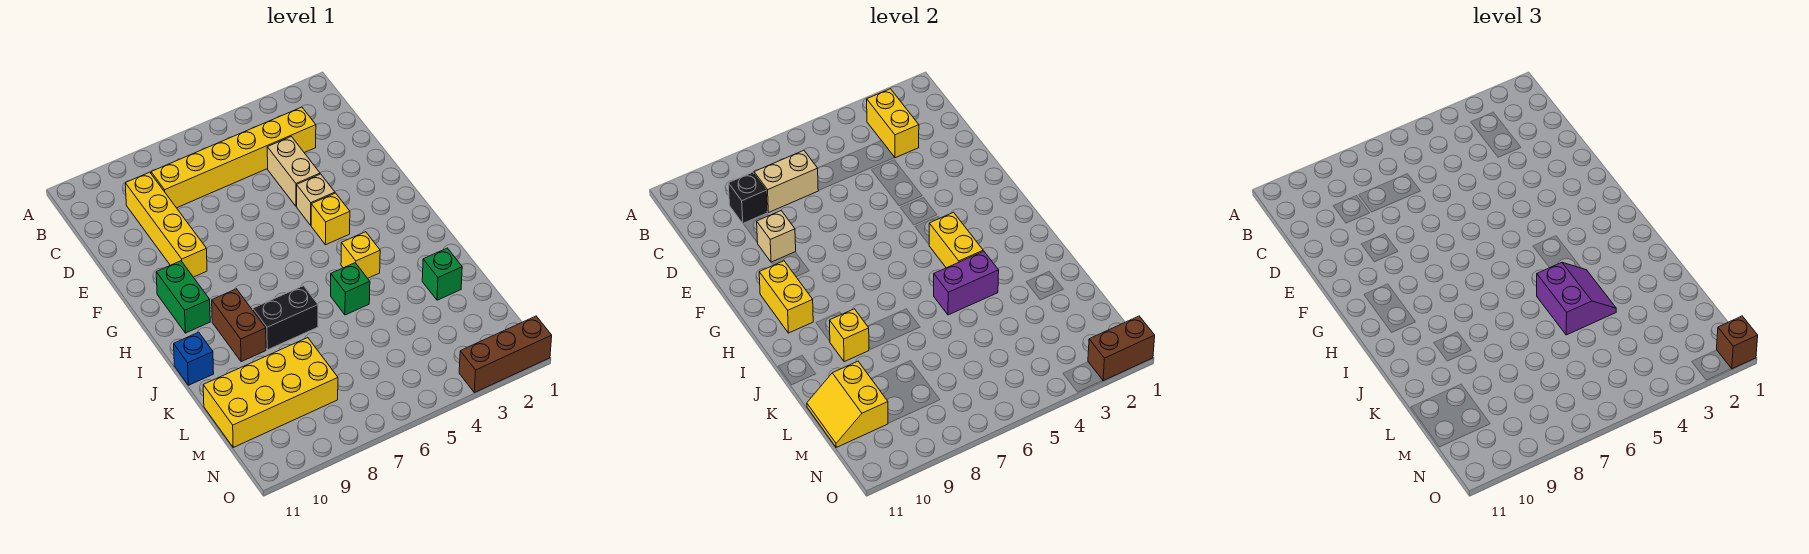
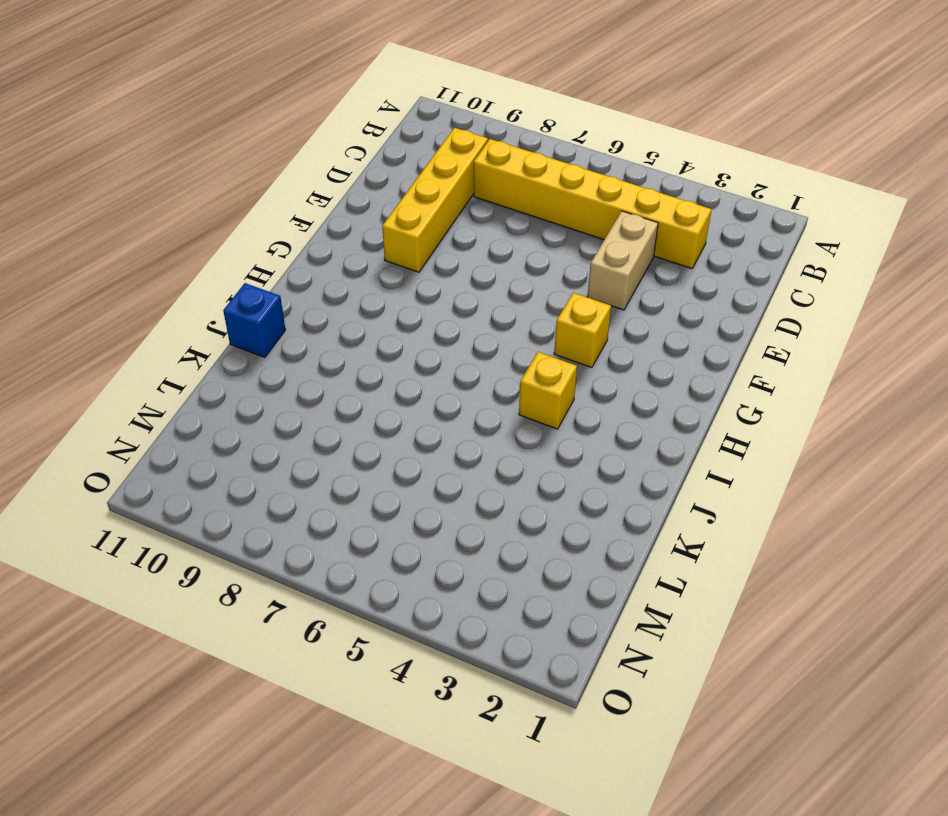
none -> tan brick F4 level 1
none -> green brick G10:H10 level 1
none -> brown brick I9:J9 level 1

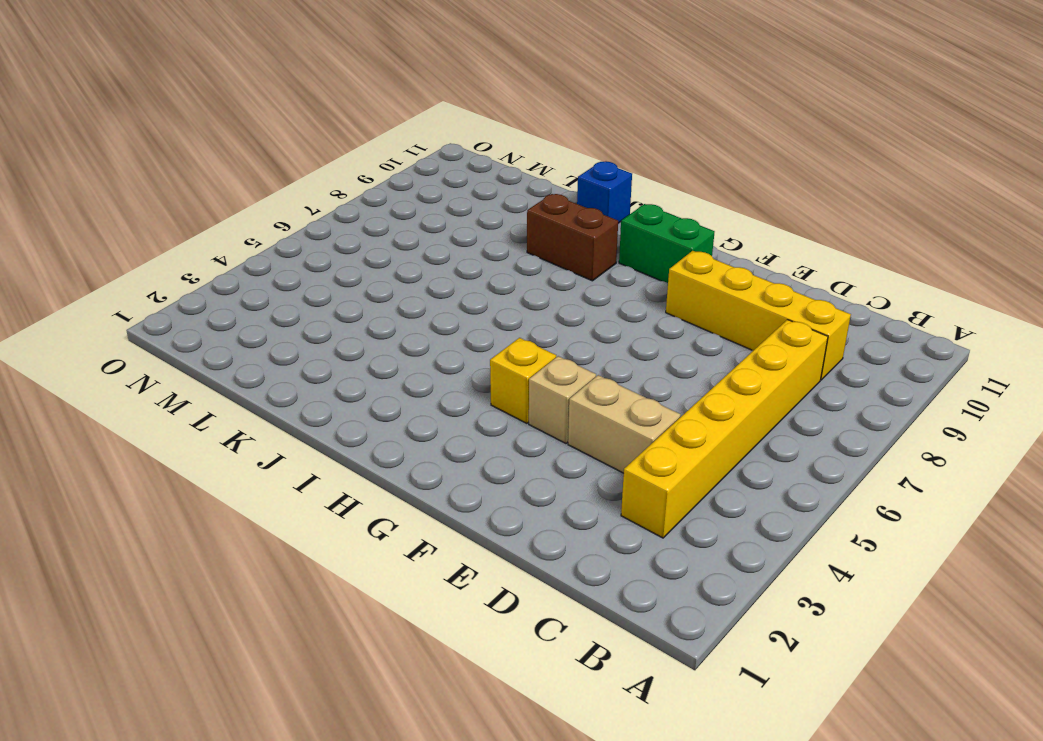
none -> yellow brick I4 level 1
none -> green brick J5 level 1
none -> black brick J7:J8 level 1

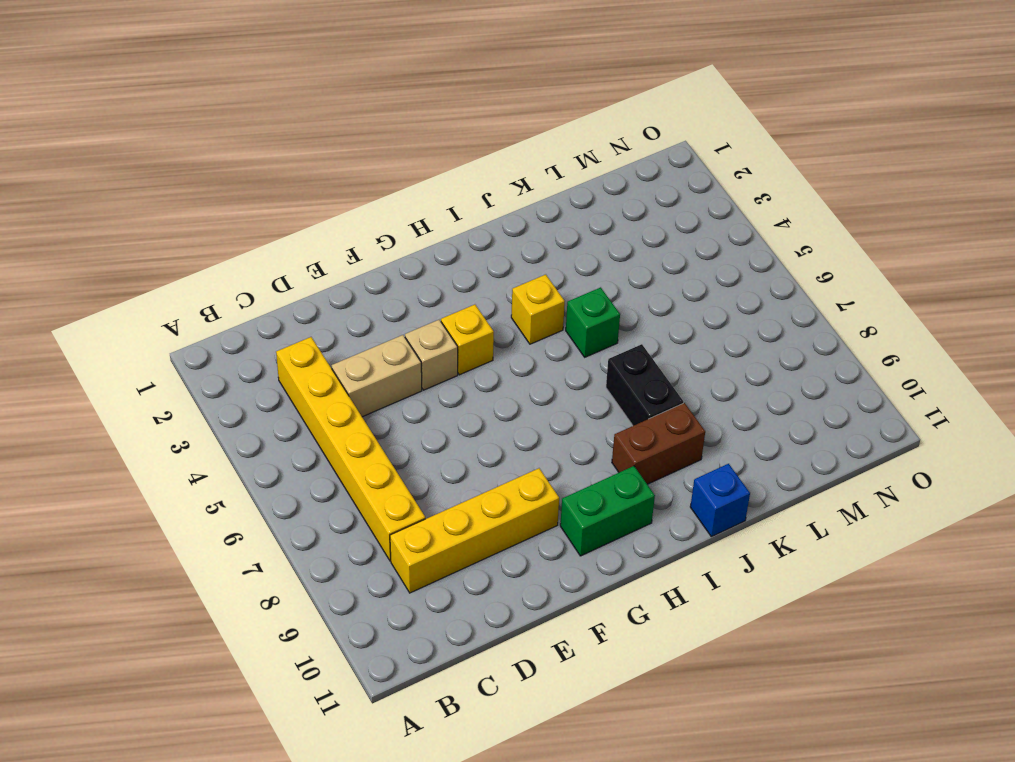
none -> green brick K2 level 1
none -> yellow brick L8:M11 level 1
none -> brown brick O1:O3 level 1

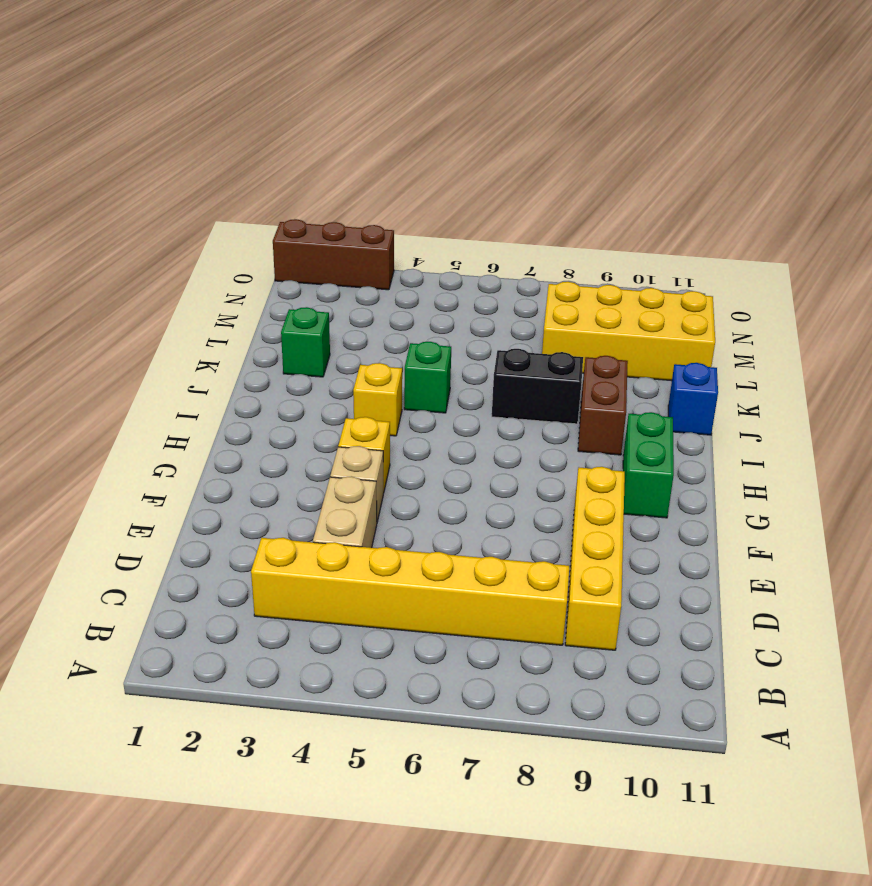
none -> yellow brick B3:C3 level 2
none -> tan brick C7:C8 level 2
none -> black brick C9 level 2

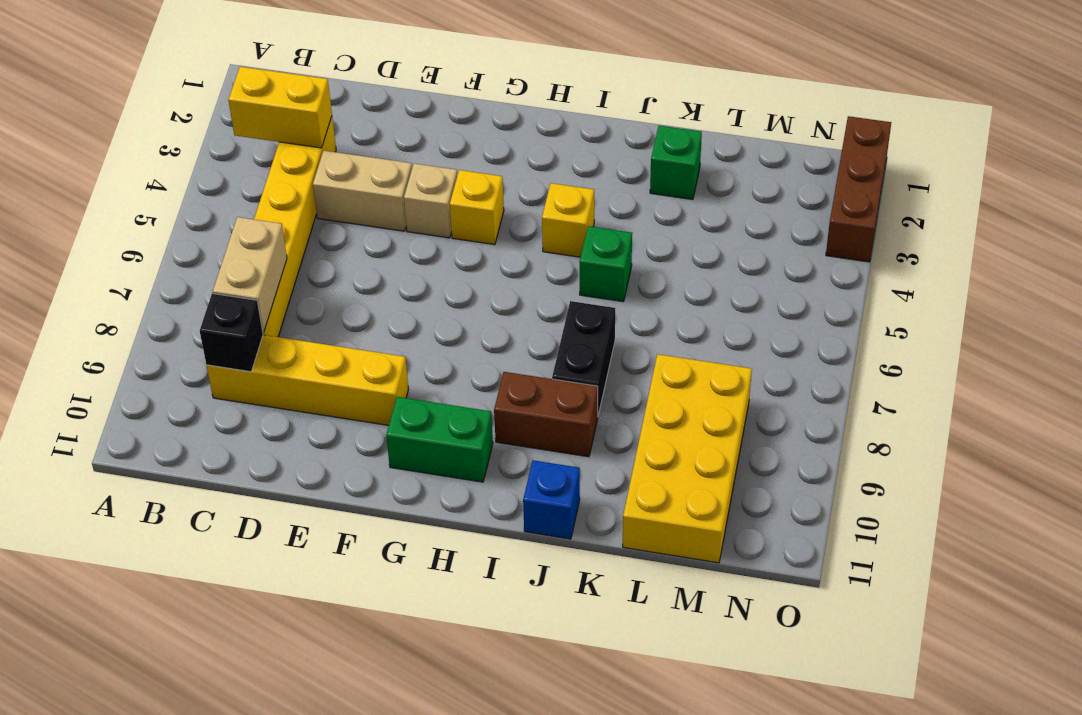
none -> tan brick E9 level 2
none -> yellow brick G10:H10 level 2
none -> yellow brick H4:I4 level 2

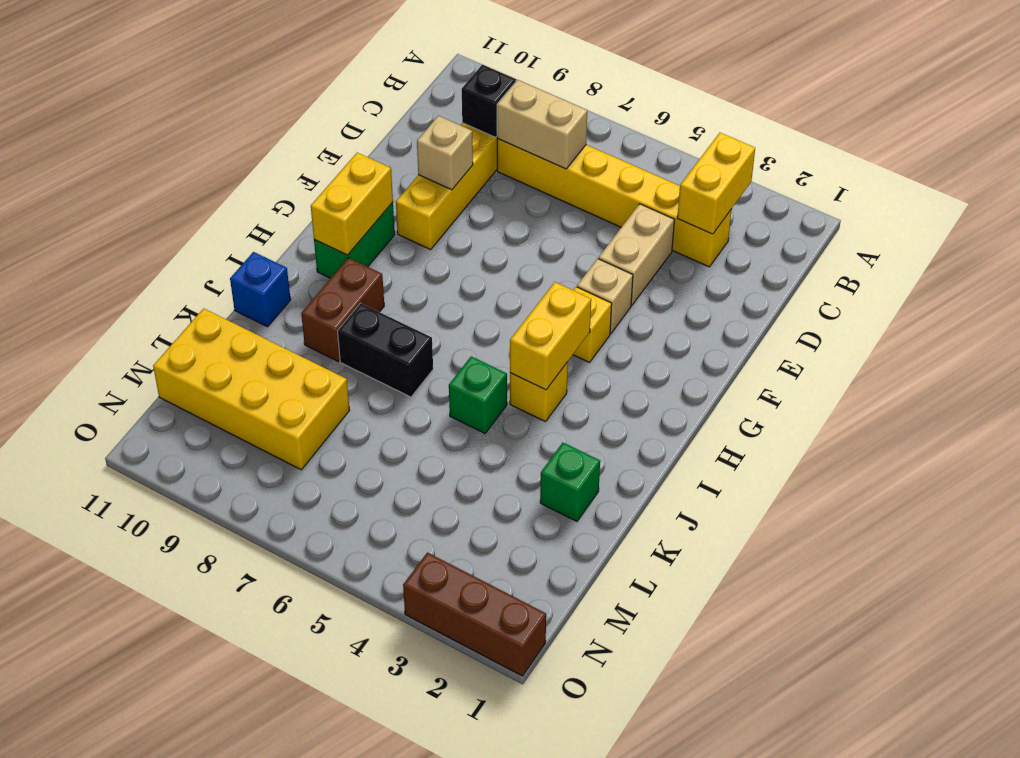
none -> purple brick J4:J5 level 2
none -> yellow brick J9 level 2
none -> yellow slope L10:M11 level 2 top 10

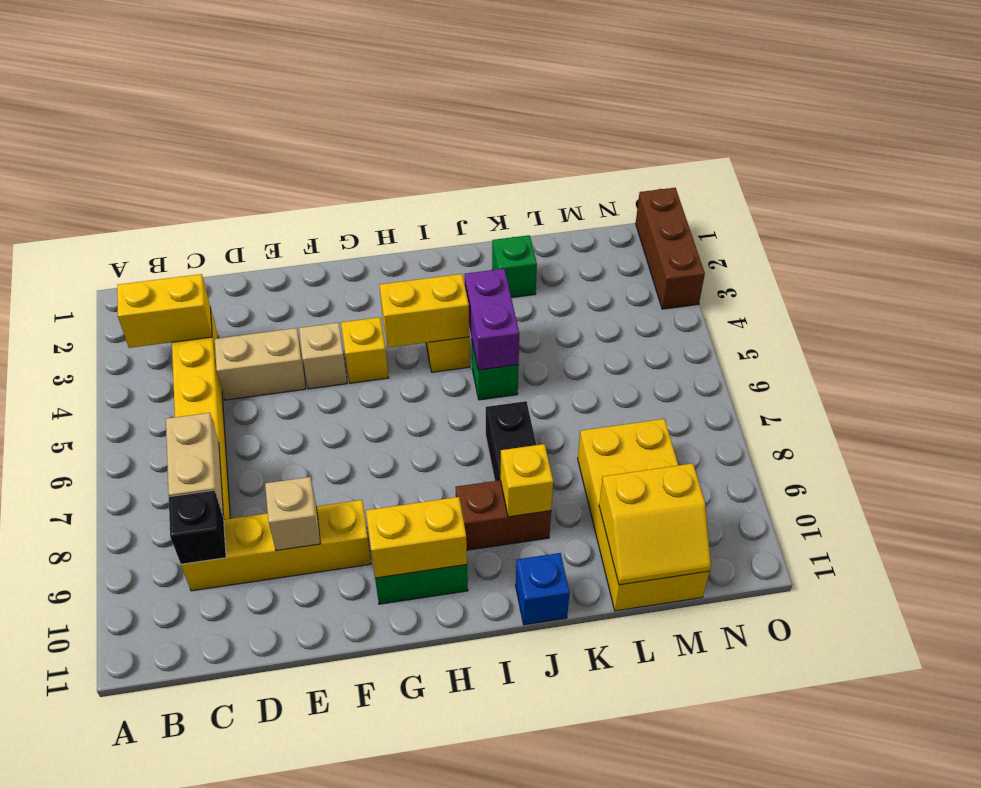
none -> brown brick O1:O2 level 2
none -> purple slope J4:K5 level 3 top 5
none -> brown brick O1 level 3

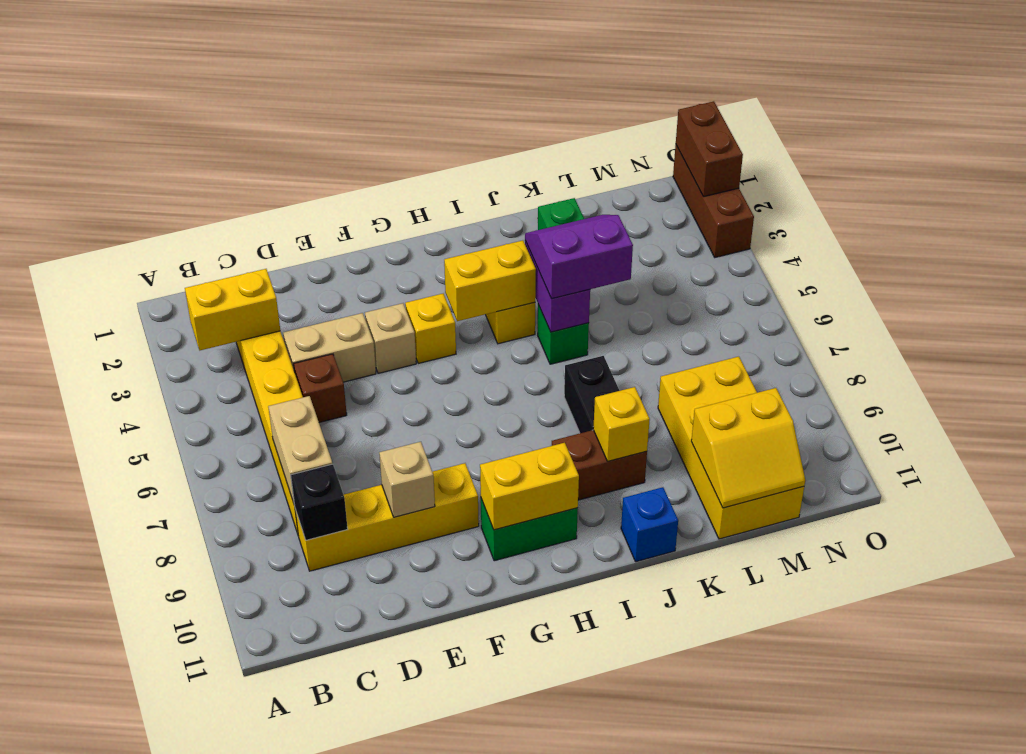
brown brick D5 level 1 -> brown brick O1 level 3

